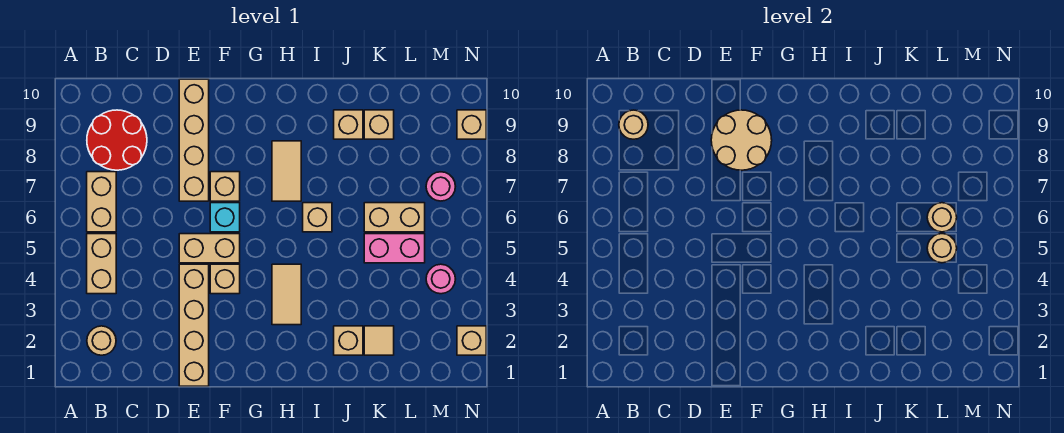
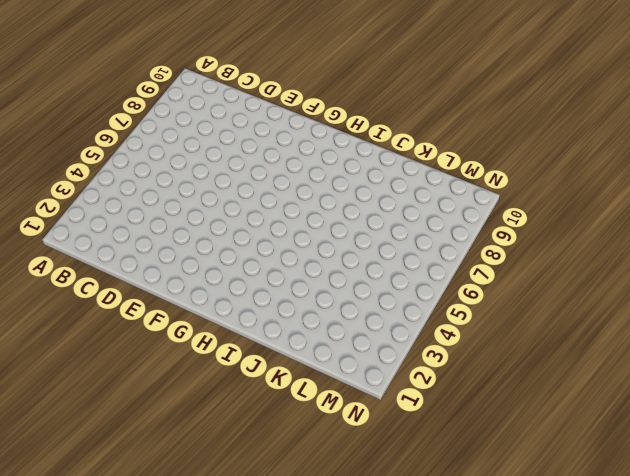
none -> tan round brick B2 level 1
none -> tan brick B4:B5 level 1
none -> tan brick B6:B7 level 1

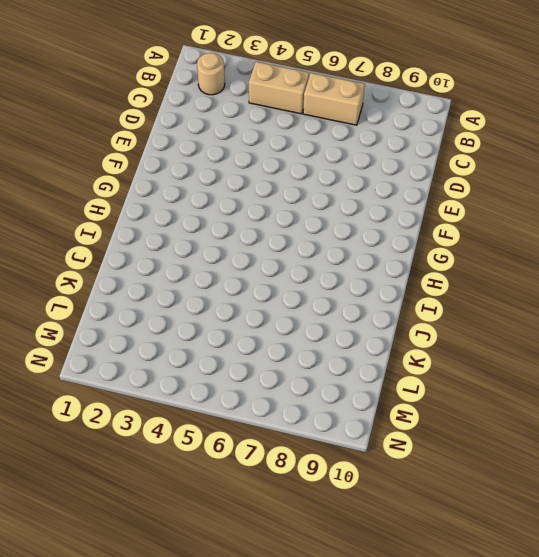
none -> red round brick B8:C9 level 1
none -> tan brick E1:E4 level 1
none -> tan brick E5:F5 level 1

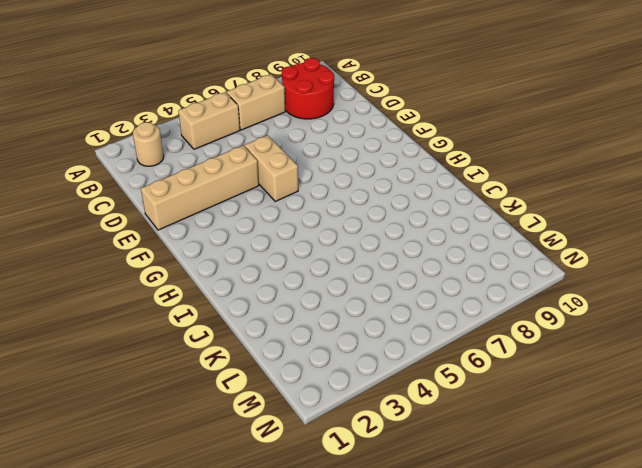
none -> tan brick E7:E10 level 1
none -> tan brick F4 level 1
none -> cyan brick F6 level 1

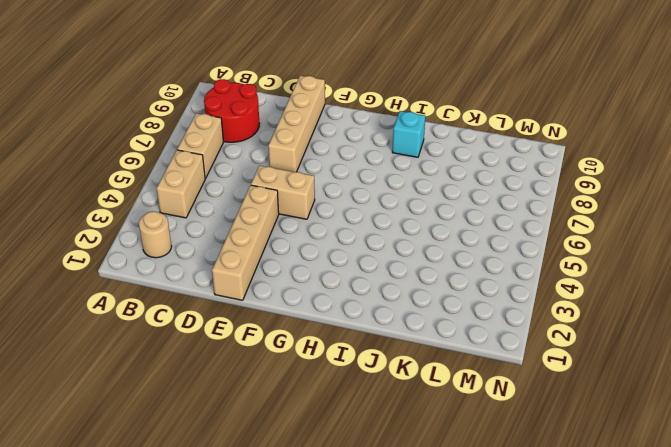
cyan brick I9 level 1 -> cyan brick F6 level 1
none -> tan brick F4 level 1
none -> tan brick F7 level 1
none -> tan tile H3:H4 level 1

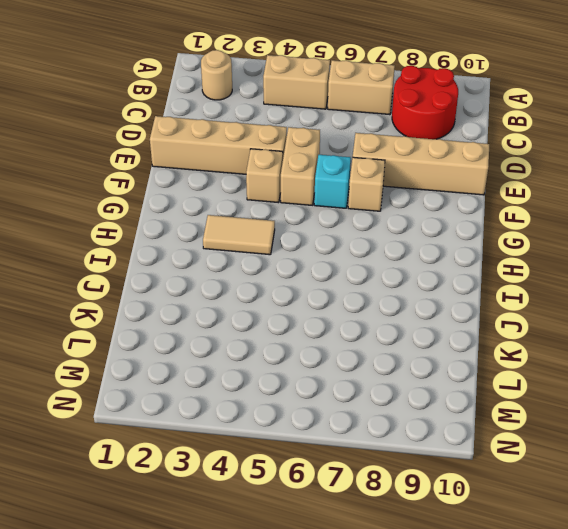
none -> tan tile H7:H8 level 1
none -> tan brick I6 level 1
none -> tan brick J2 level 1

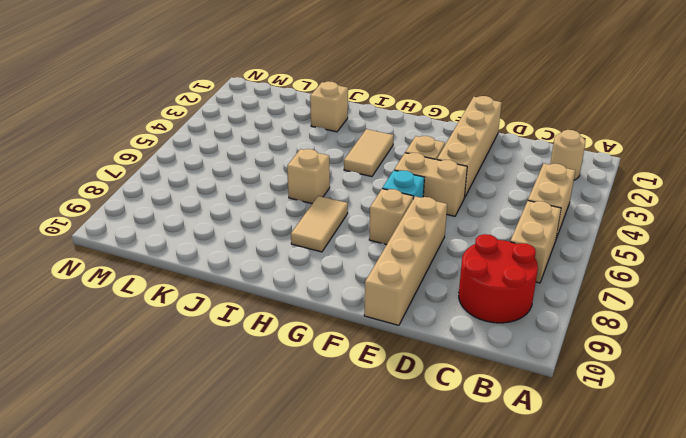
none -> tan brick J9 level 1
none -> tan tile K2 level 1
none -> pink brick K5:L5 level 1

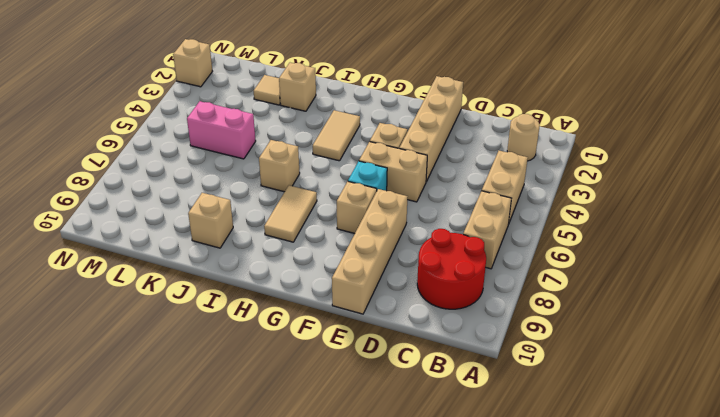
none -> tan brick K6:L6 level 1
none -> tan brick K9 level 1
none -> pink round brick M4 level 1

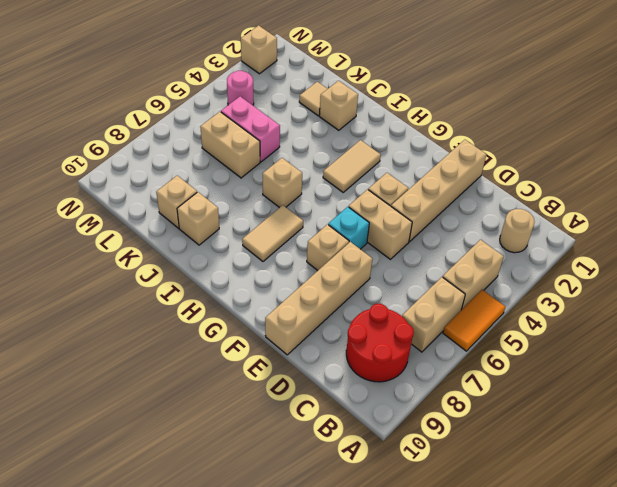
orange tile A5:A6 level 1 -> none
none -> pink round brick M7 level 1
none -> tan brick N9 level 1
none -> tan round brick B9 level 2

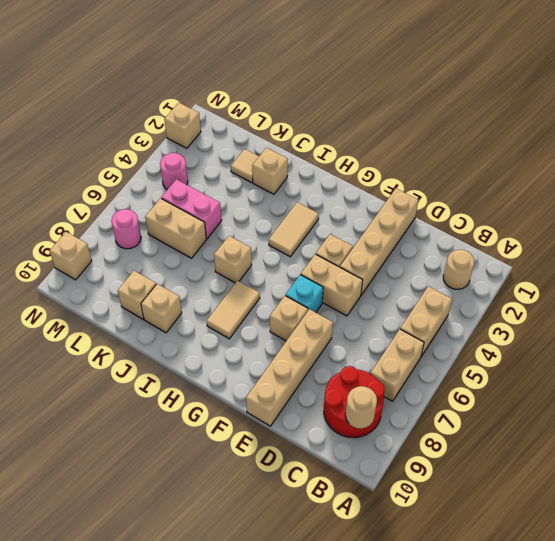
none -> tan round brick E8:F9 level 2
none -> tan round brick L5 level 2
none -> tan round brick L6 level 2

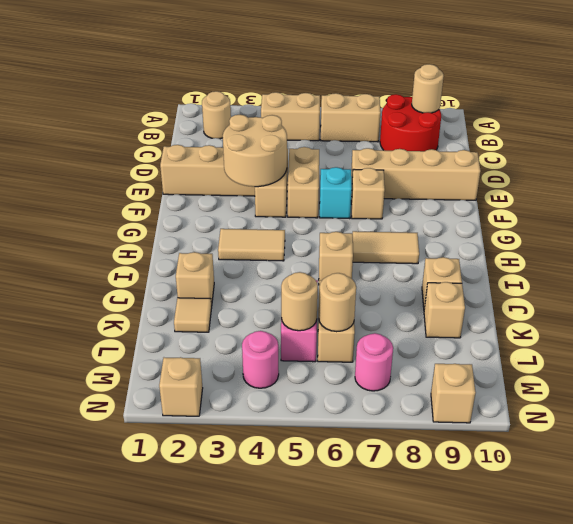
tan round brick E3:F4 level 2 -> tan round brick E8:F9 level 2

